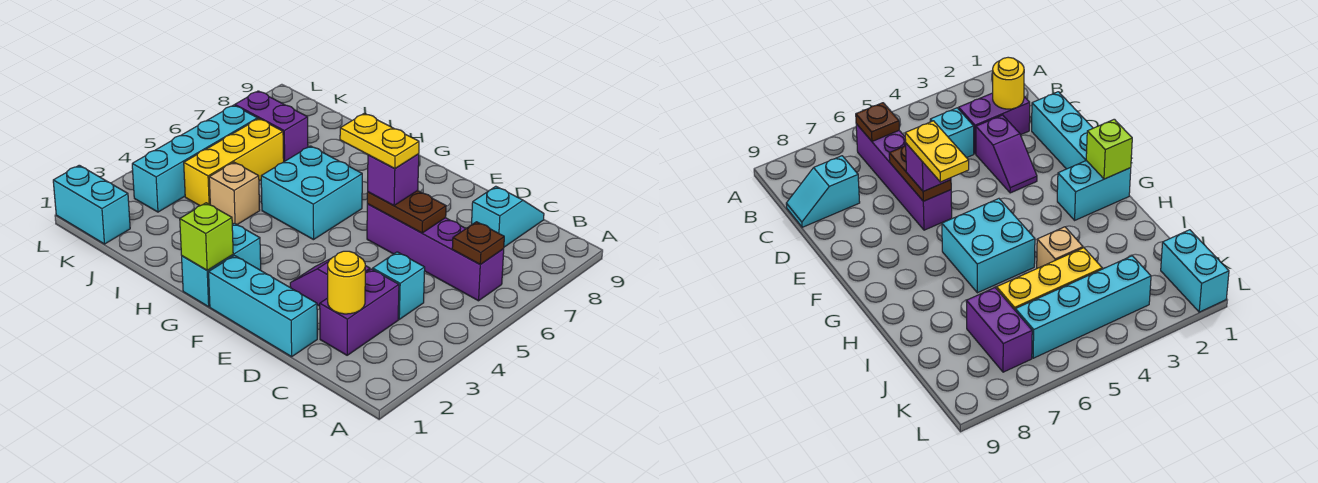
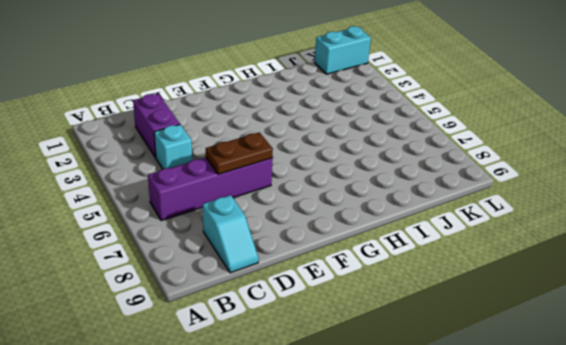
none -> cyan brick D1:F1 level 1
none -> purple slope D3:E3 level 1 top D
none -> cyan brick G1:G2 level 1

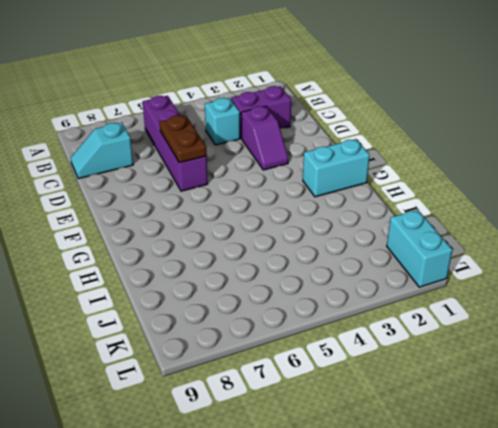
none -> cyan brick D1:F1 level 1
none -> cyan brick G5:H6 level 1
none -> tan brick I4 level 1

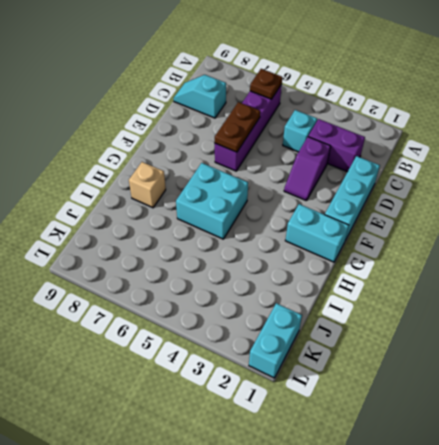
tan brick H8 level 1 -> tan brick I4 level 1
none -> yellow brick J4:J6 level 1
none -> purple brick J7:K7 level 1
none -> cyan brick K3:K6 level 1

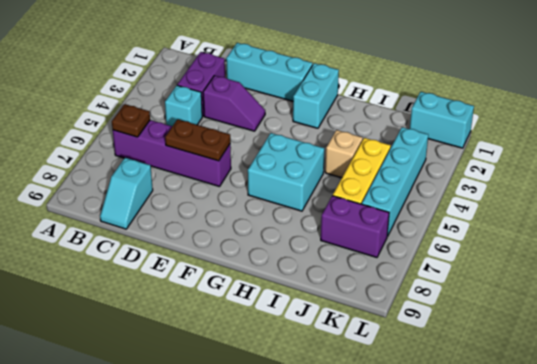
none -> yellow round brick C2 level 2
none -> lime brick G1 level 2
none -> purple brick E6 level 3

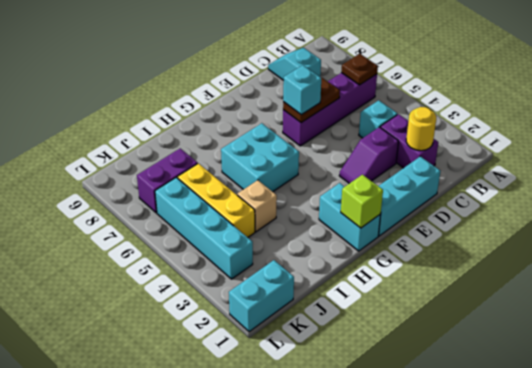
cyan brick E6 level 3 -> purple brick E6 level 3
none -> yellow plate E6:F6 level 4

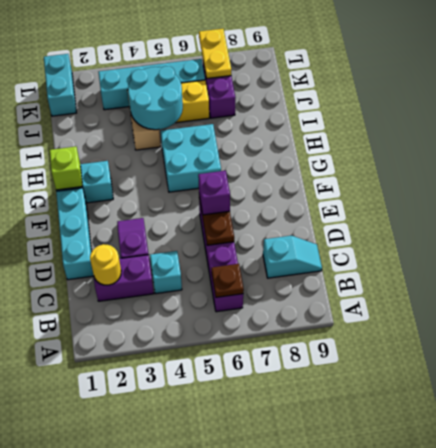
cyan round brick I4:J5 level 2 -> none
yellow plate K7:L7 level 2 -> yellow plate E6:F6 level 4

